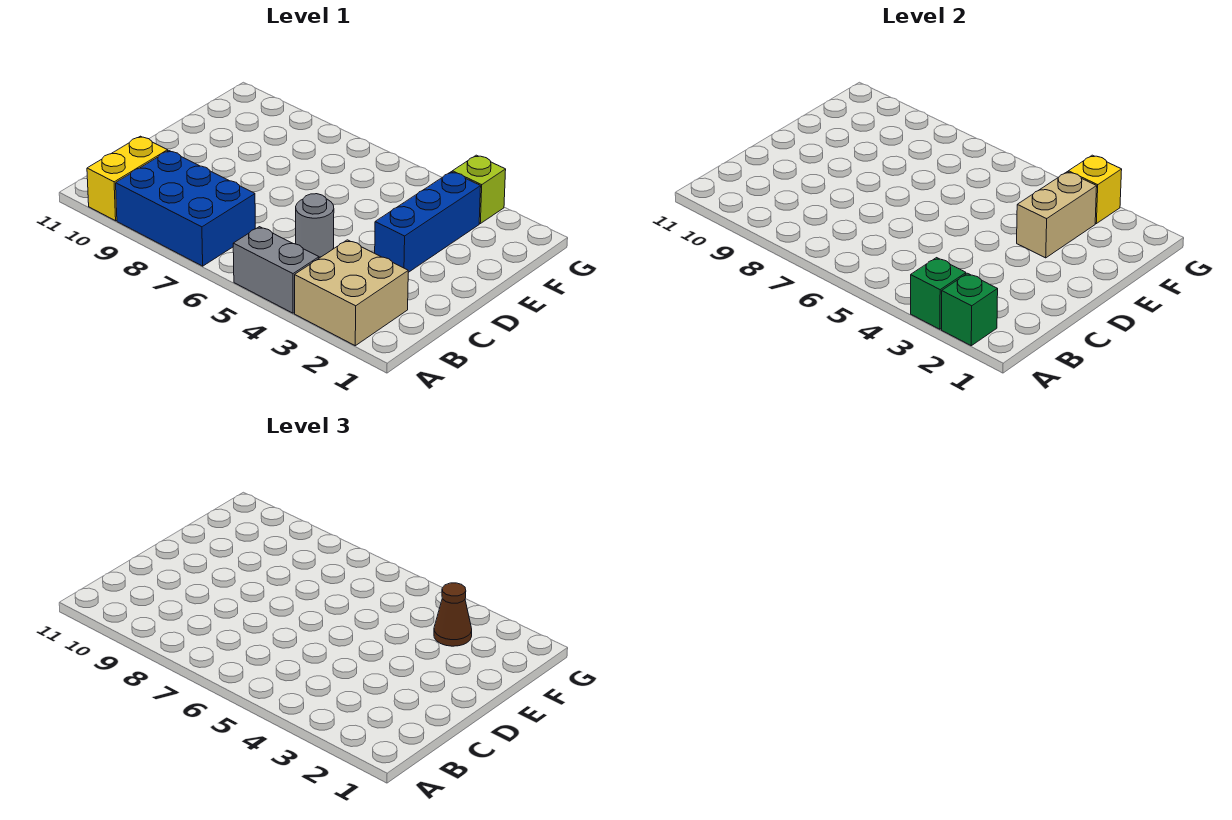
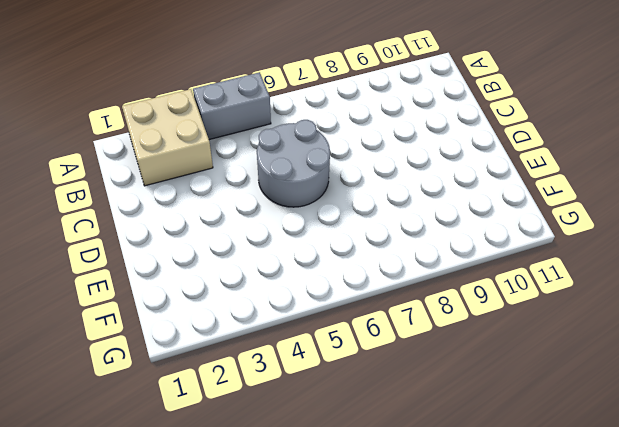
grey round brick C5:D6 level 1 -> grey round brick C5 level 1
none -> blue brick A7:B9 level 1
none -> yellow brick A10:B10 level 1
none -> blue brick D3:F3 level 1

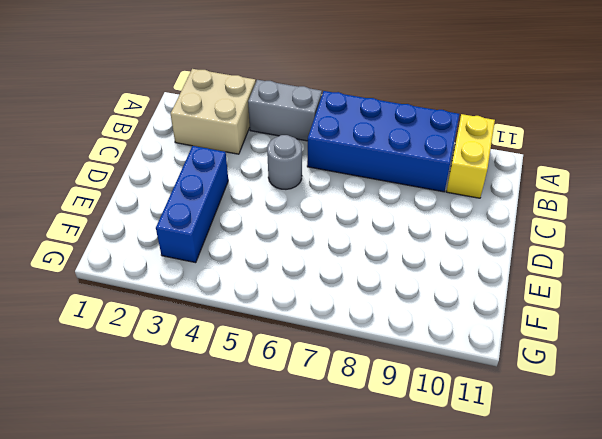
blue brick A6:B9 level 1 -> blue brick A7:B9 level 1
none -> lime brick G3 level 1
none -> green brick A2 level 2
none -> green brick A3 level 2

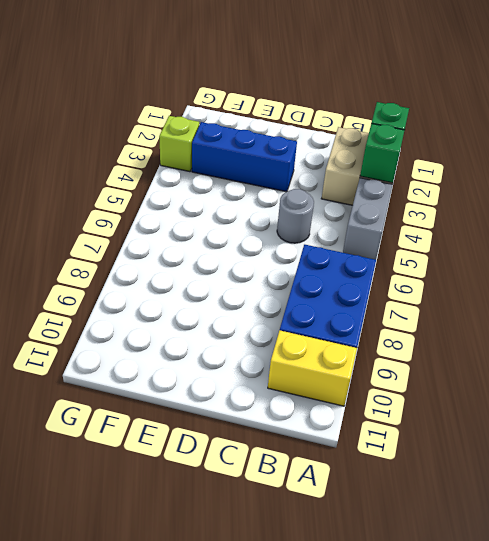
none -> tan brick E3:F3 level 2
none -> yellow brick G3 level 2
none -> brown cone F3 level 3

